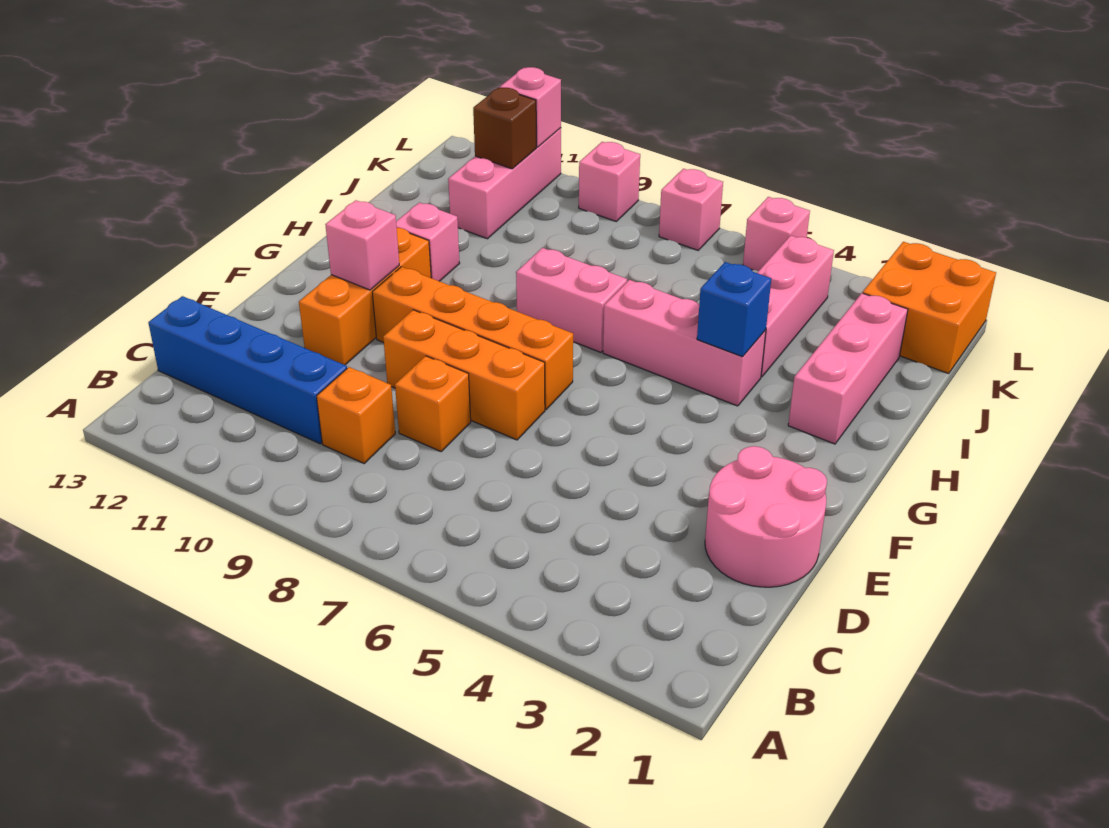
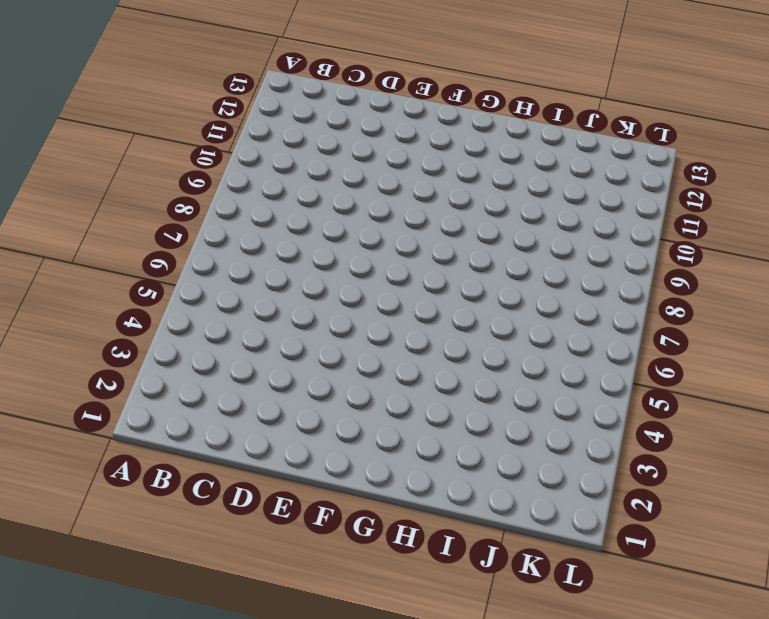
none -> orange brick C9 level 1
none -> blue brick C10:C13 level 1
none -> pink round brick D1:E2 level 1

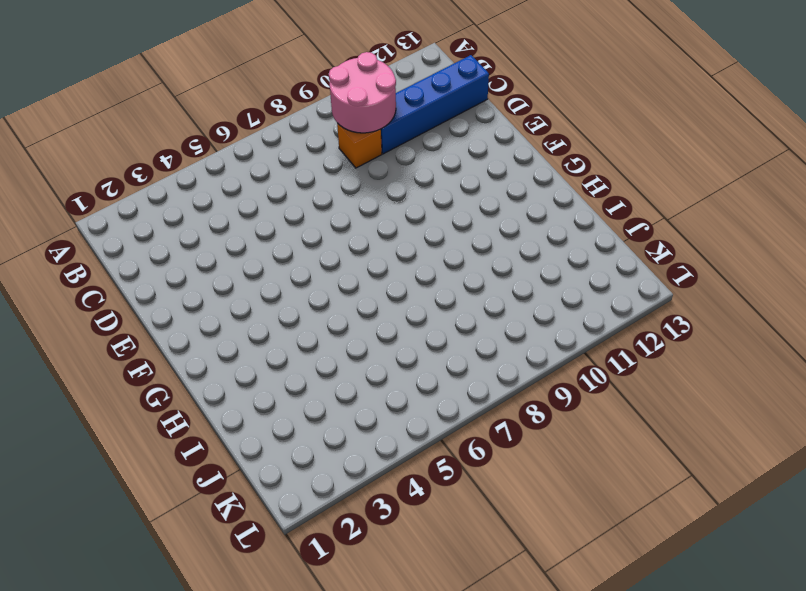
pink round brick B9:C10 level 2 -> pink round brick D1:E2 level 1
none -> orange brick D8 level 1
none -> orange brick E7:E9 level 1
none -> orange brick E11:G11 level 1

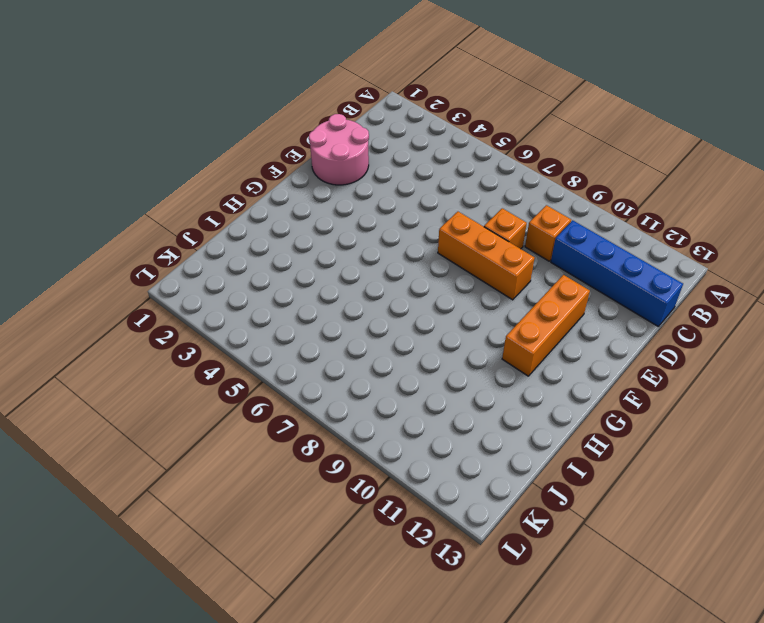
none -> orange brick F7:F10 level 1
none -> pink brick H2:J2 level 1
none -> pink brick H4:H6 level 1

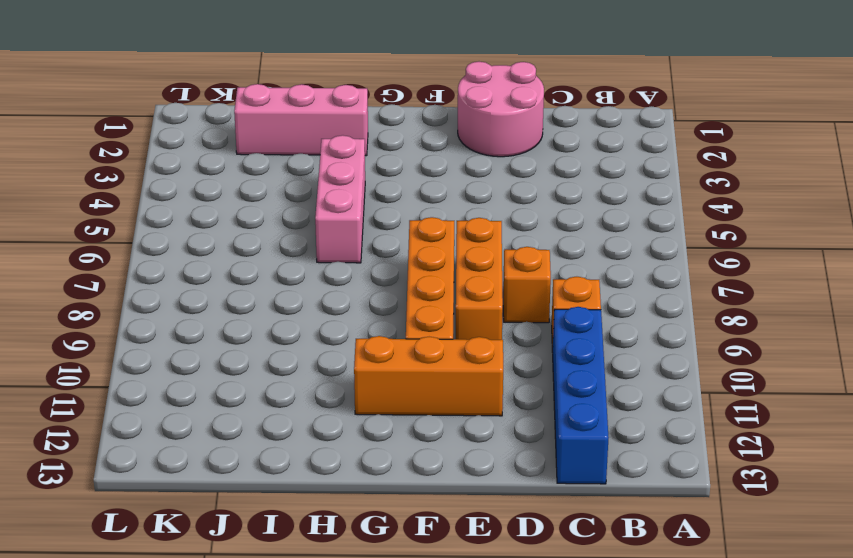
none -> pink brick H7:H8 level 1
none -> pink brick H11 level 1
none -> pink brick I4:K4 level 1

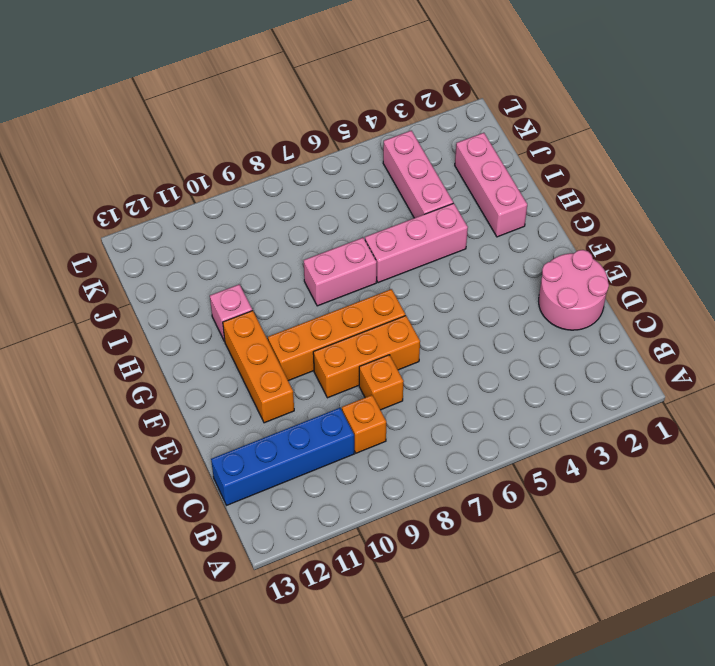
none -> pink brick J11:L11 level 1
none -> orange brick K1:L2 level 1
none -> pink brick L5 level 1

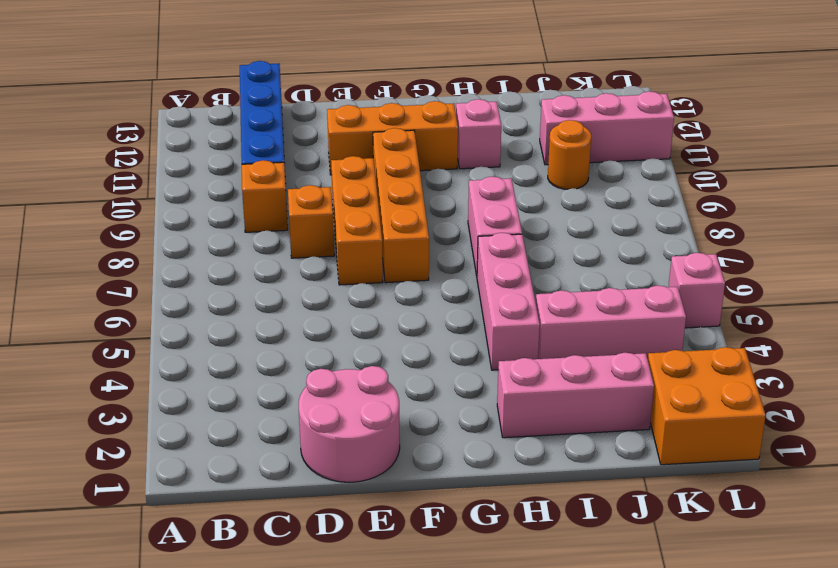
orange round brick J10 level 1 -> none
none -> pink brick L7 level 1
none -> pink brick L9 level 1
none -> pink brick F11 level 2

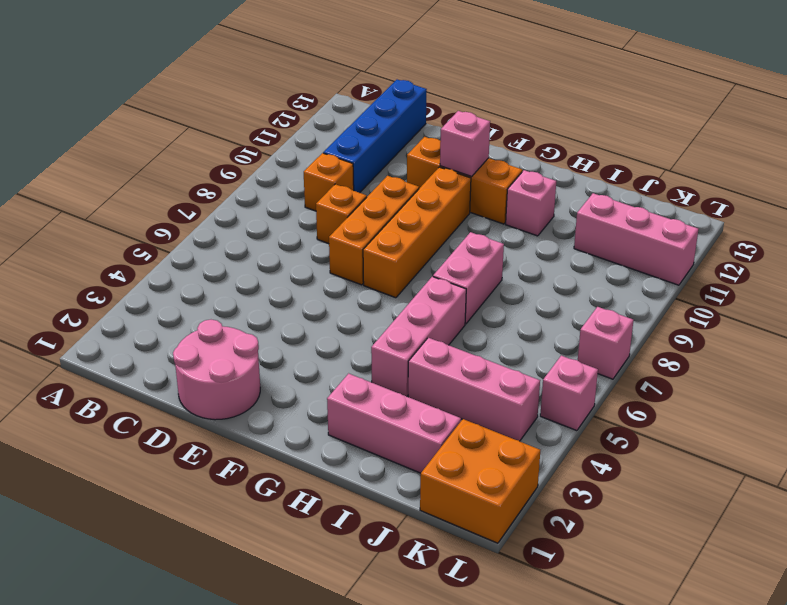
none -> pink brick L9 level 1
none -> blue brick H4 level 2
none -> brown brick K11 level 2

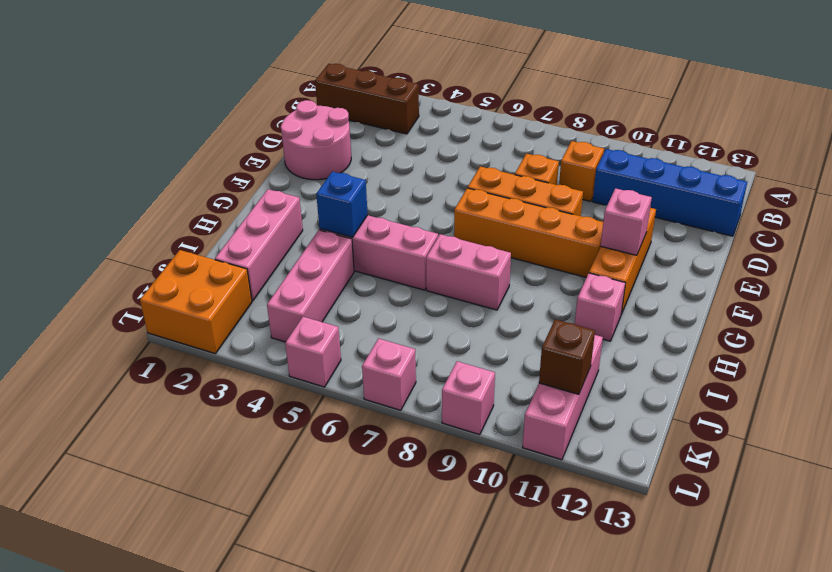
brown brick B1:B3 level 1 -> none
none -> pink brick L11 level 2

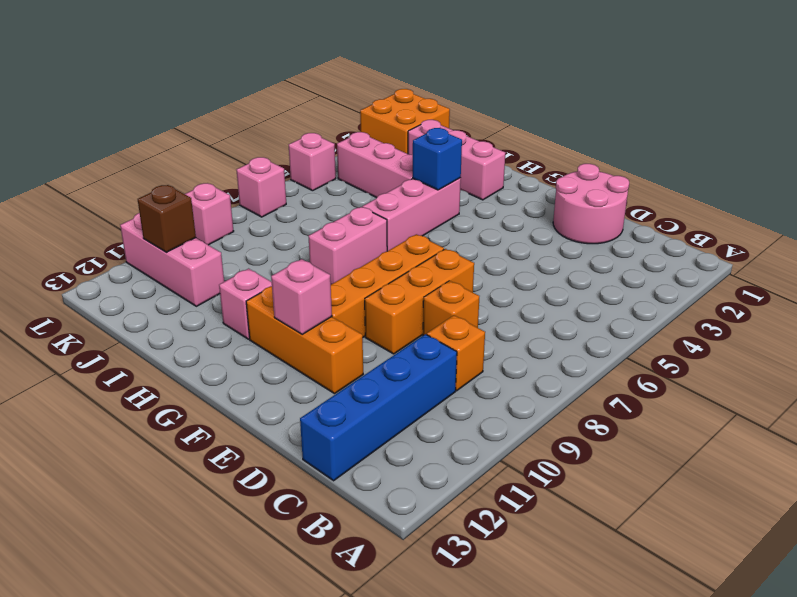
none -> pink brick L11 level 2

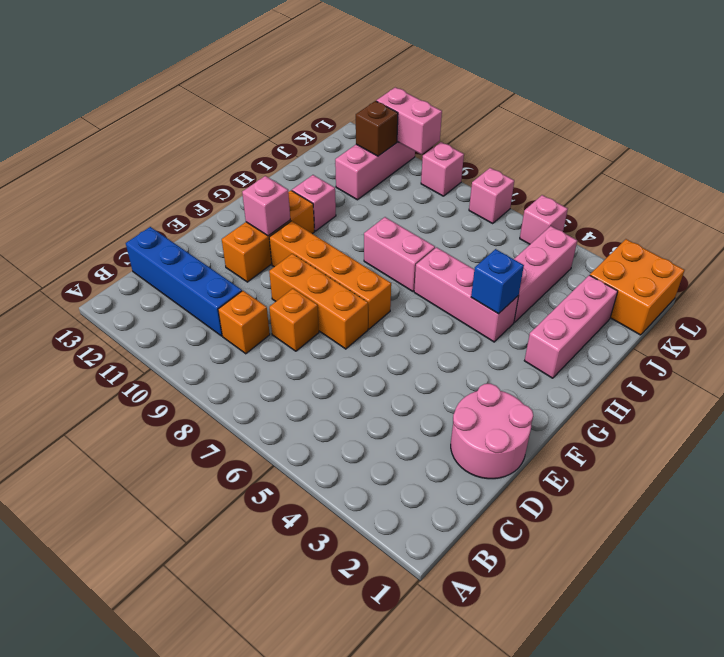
pink brick L10:L11 level 2 -> pink brick L11 level 2

